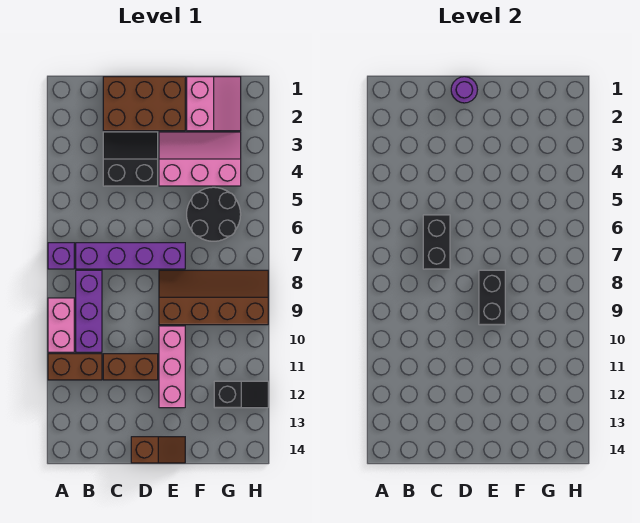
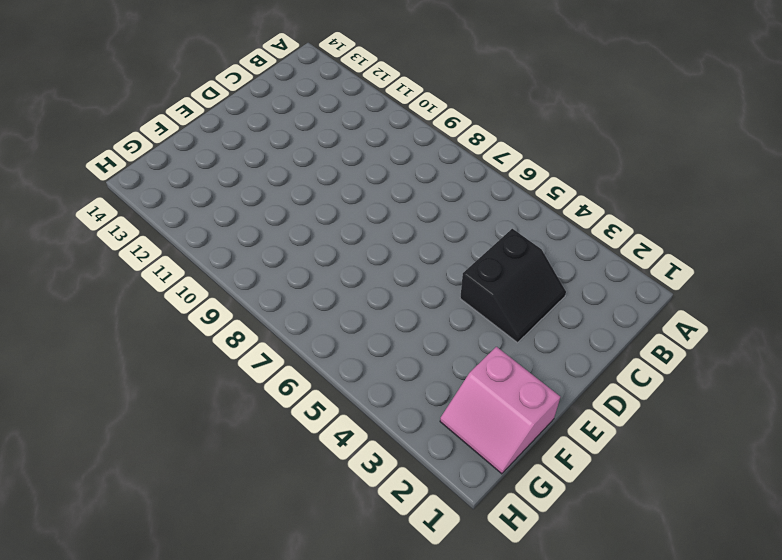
none -> purple brick A7 level 1
none -> pink brick A9:A10 level 1
none -> brown brick A11:B11 level 1

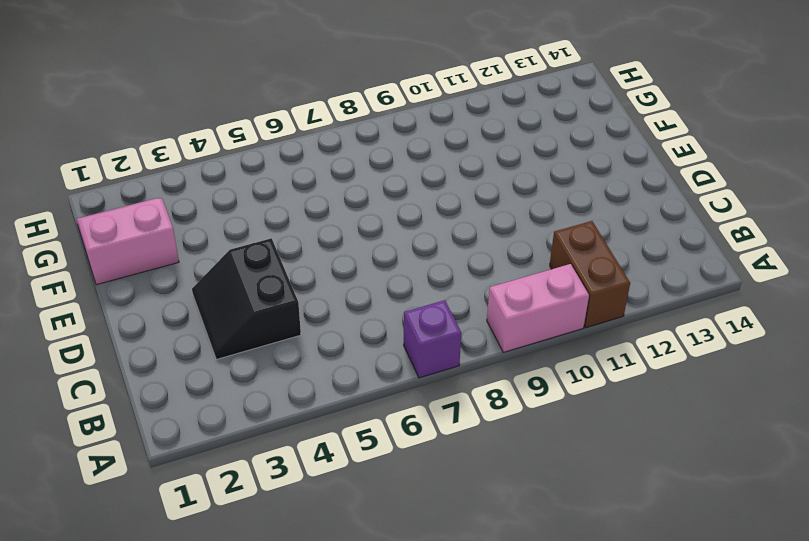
none -> purple brick B7:E7 level 1
none -> purple brick B8:B10 level 1
none -> brown brick C1:E2 level 1

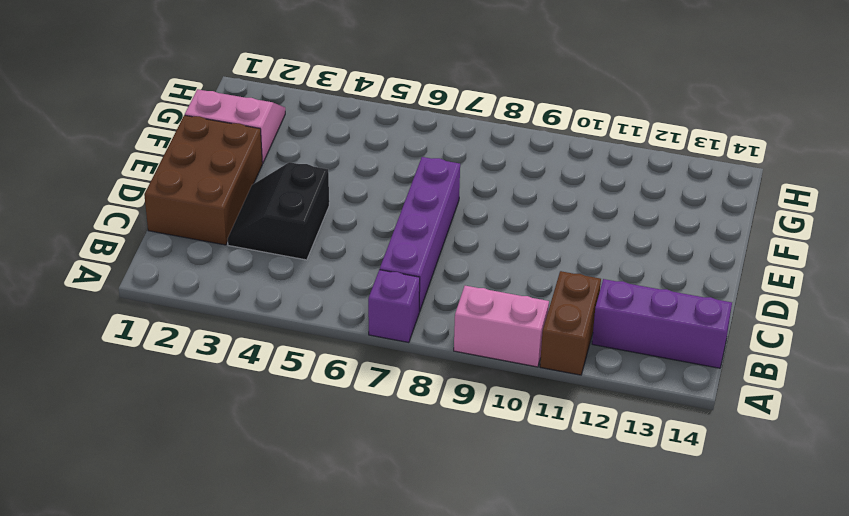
purple brick B12:B14 level 1 -> purple brick B8:B10 level 1
none -> brown brick C11:D11 level 1
none -> brown slope D14:E14 level 1 top D
none -> pink slope E3:G4 level 1 top 4

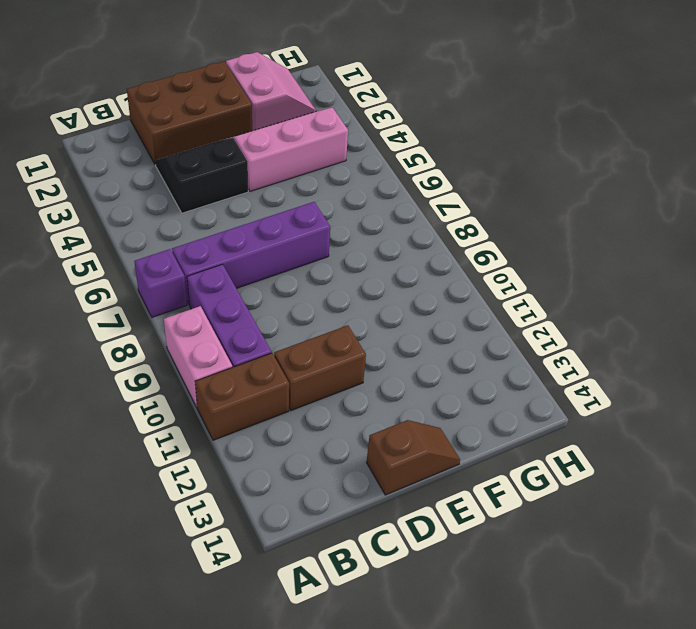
none -> brown slope E8:H9 level 1 top 9
none -> pink brick E10:E12 level 1
none -> black round brick F5:G6 level 1

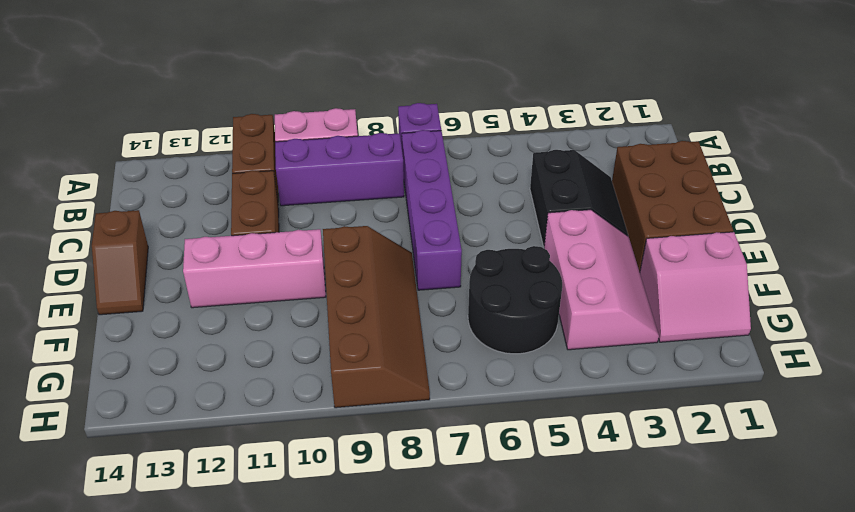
none -> black slope G12:H12 level 1 top G
none -> black brick C6:C7 level 2
none -> purple round brick D1 level 2

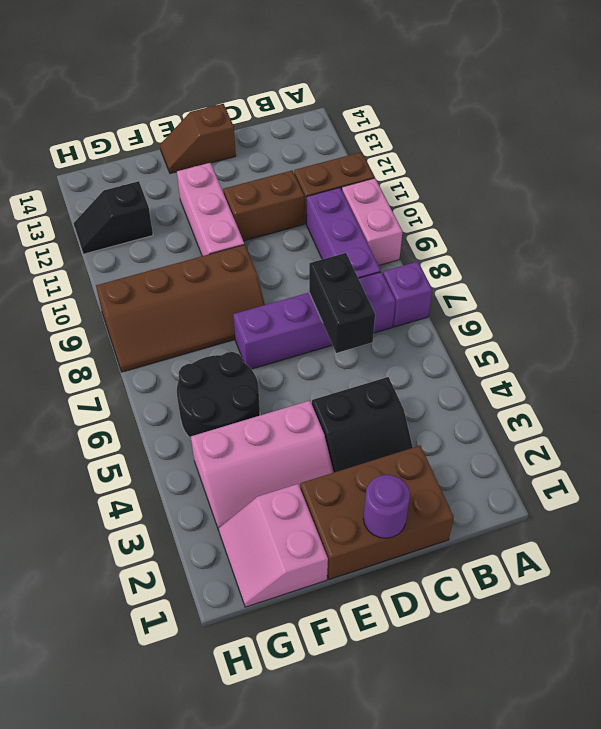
none -> black brick E8:E9 level 2

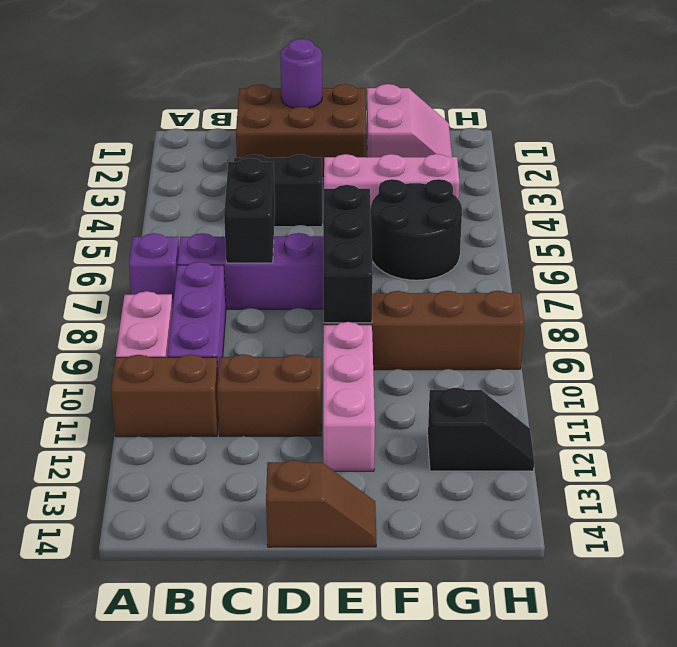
black brick E7:E9 level 2 -> black brick E8:E9 level 2

